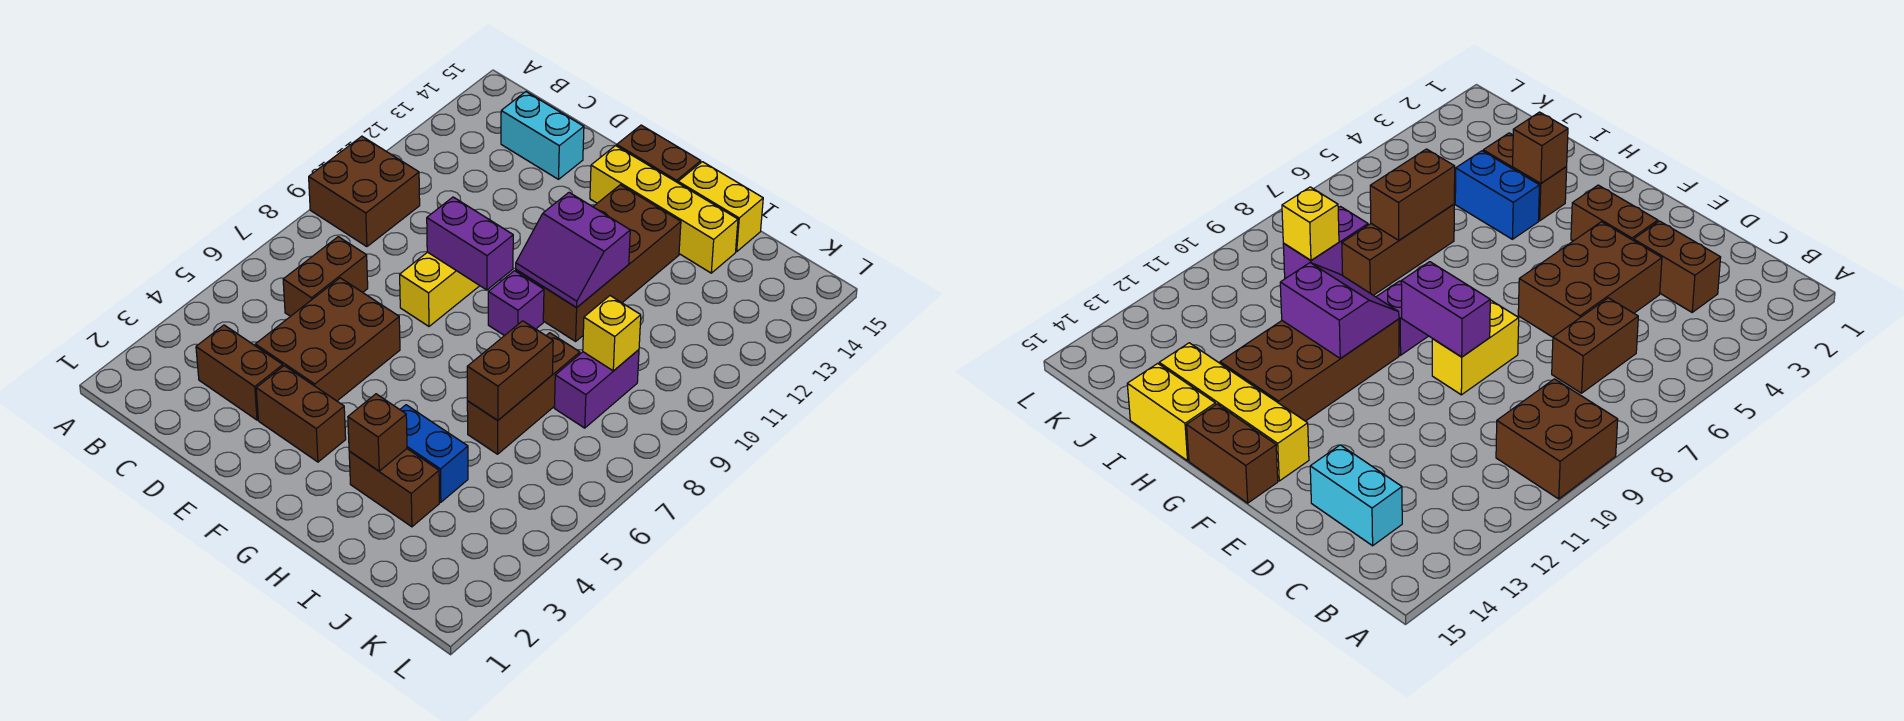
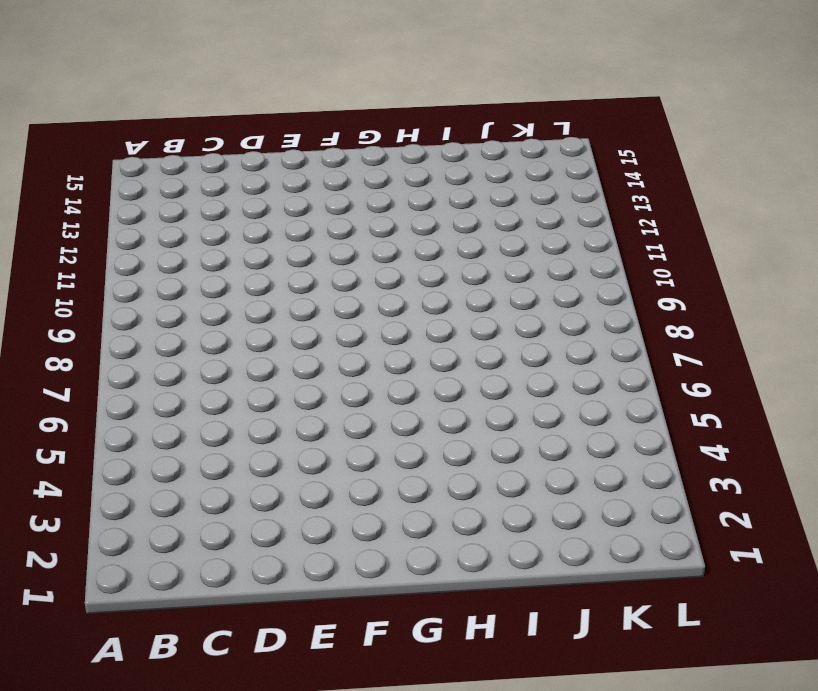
none -> brown brick A9:B10 level 1
none -> brown brick C3:D3 level 1
none -> brown brick C6:C7 level 1

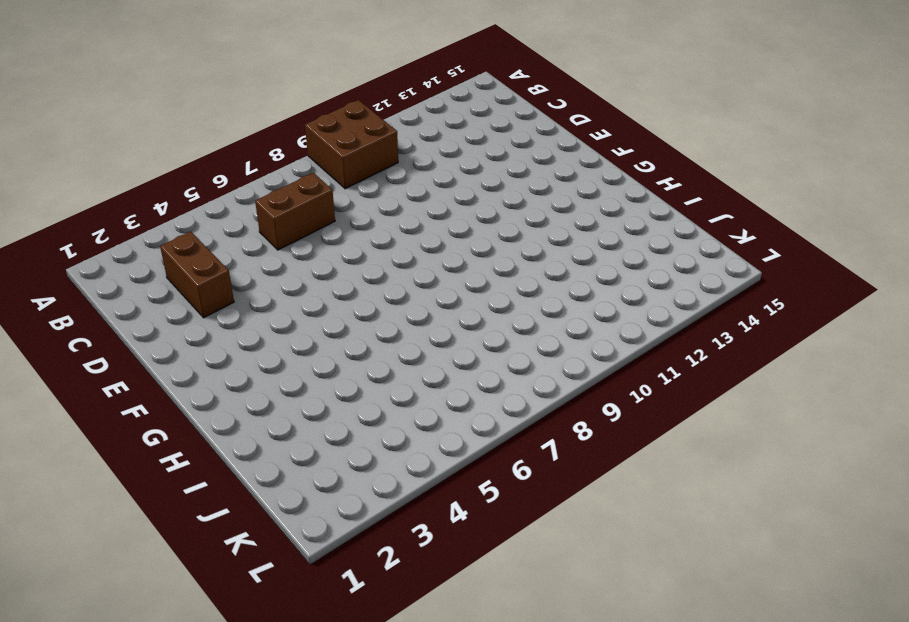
none -> cyan brick C14:D14 level 1
none -> brown brick D4:E6 level 1
none -> brown brick E3:F3 level 1

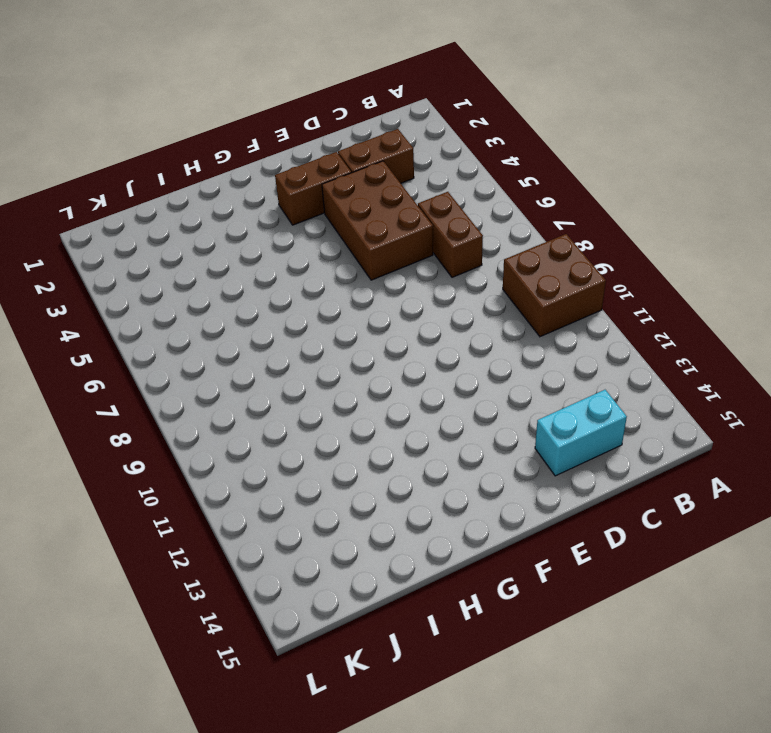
none -> yellow brick E8:E9 level 1
none -> yellow brick F14:I14 level 1
none -> brown brick F15:G15 level 1

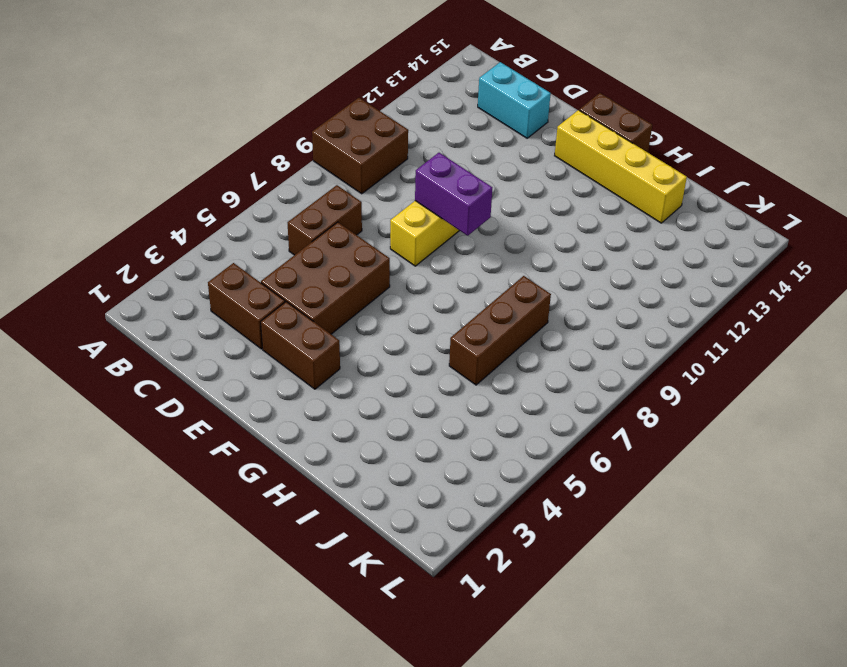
none -> purple brick G9 level 1
none -> brown brick G10:H13 level 1
none -> brown brick H3:I3 level 1

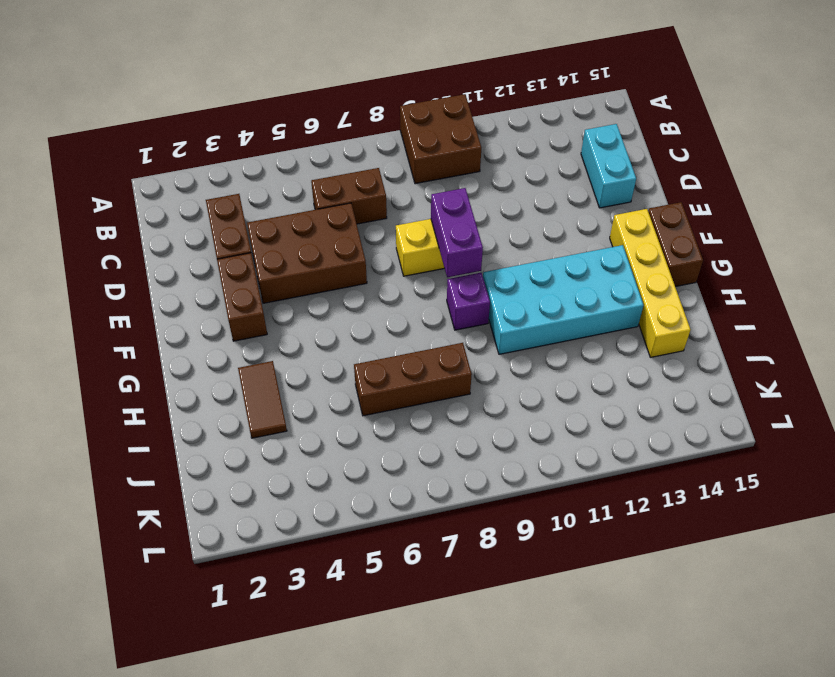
cyan brick G10:H13 level 1 -> brown brick G10:H13 level 1
brown tile H3:I3 level 1 -> brown brick H3:I3 level 1
none -> blue brick H4:I4 level 1
none -> yellow brick H15:I15 level 1
none -> purple brick J8:J9 level 1

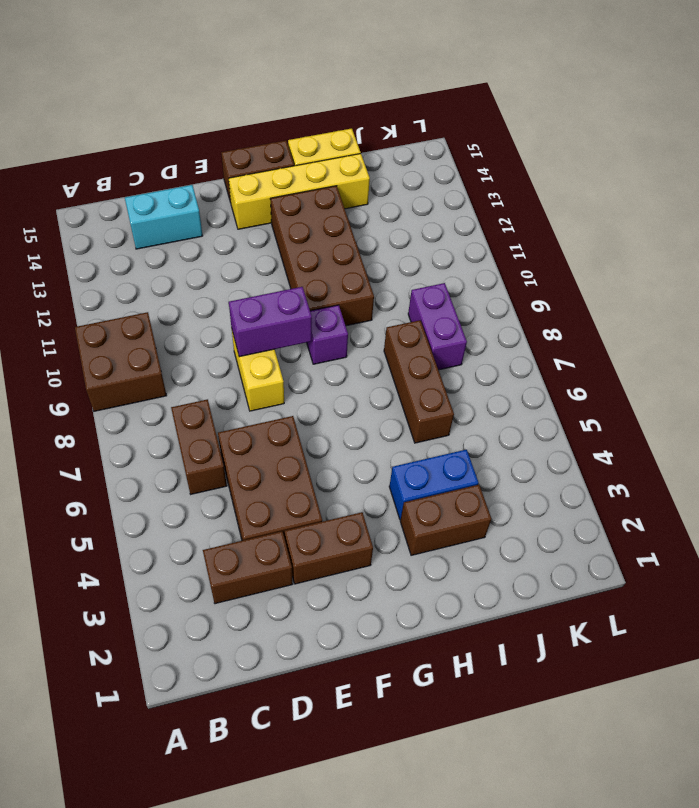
none -> purple slope G10:H11 level 2 top 11
none -> brown brick H3 level 2
none -> brown brick I6:I7 level 2

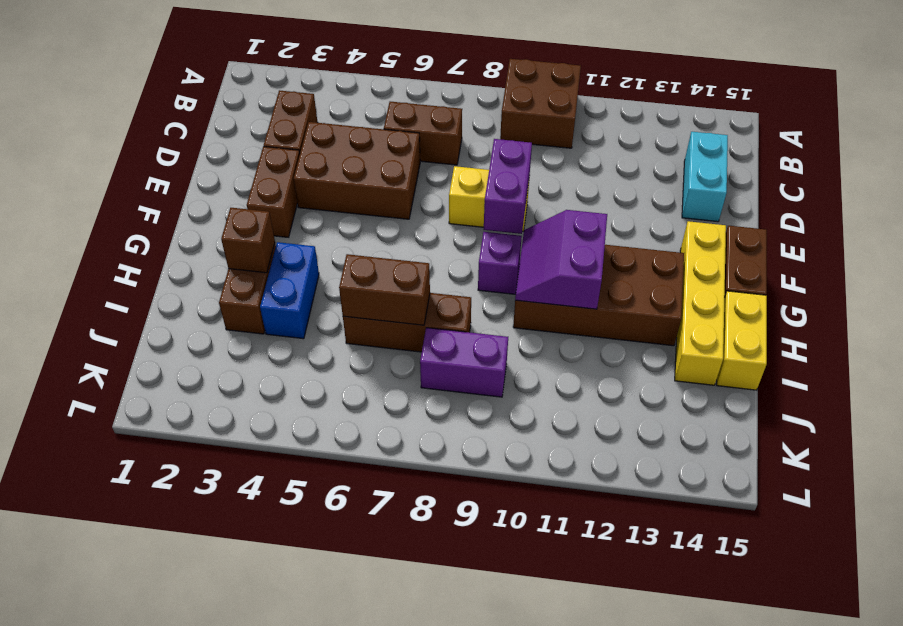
none -> yellow brick J9 level 2

